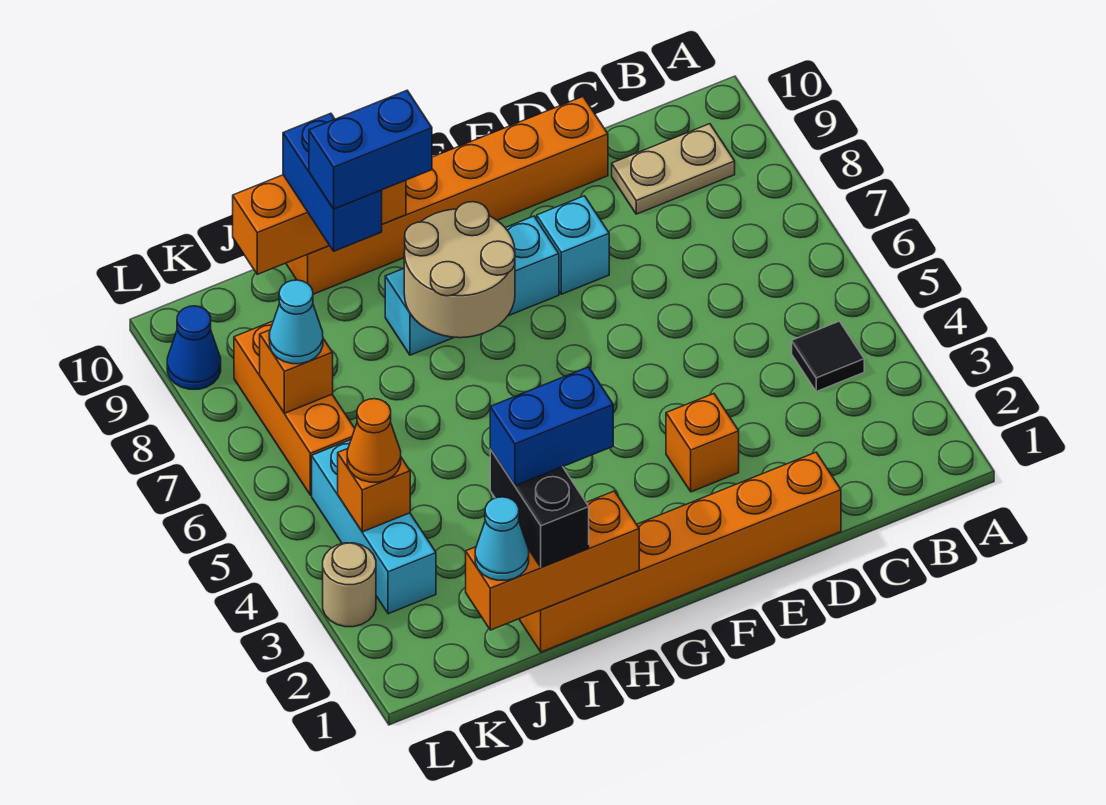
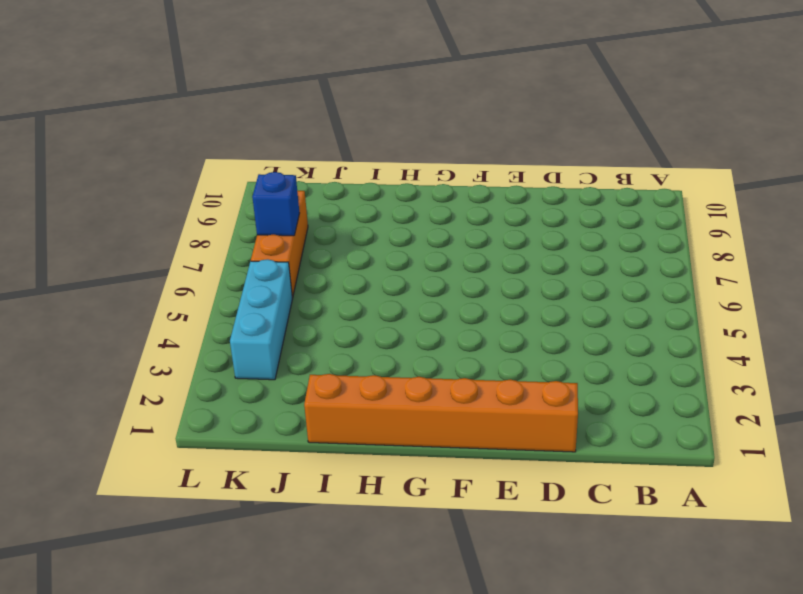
blue brick K7 level 2 -> orange brick K7 level 2
none -> black tile B4 level 1
none -> tan plate B9:C9 level 1
none -> orange brick D10:I10 level 1

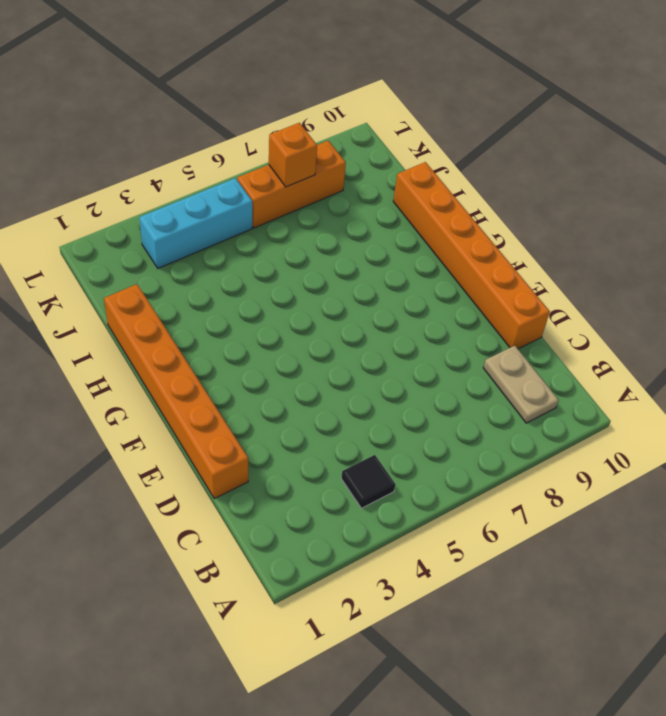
none -> orange brick E3 level 1
none -> cyan brick E8 level 1
none -> cyan brick F8:H8 level 1

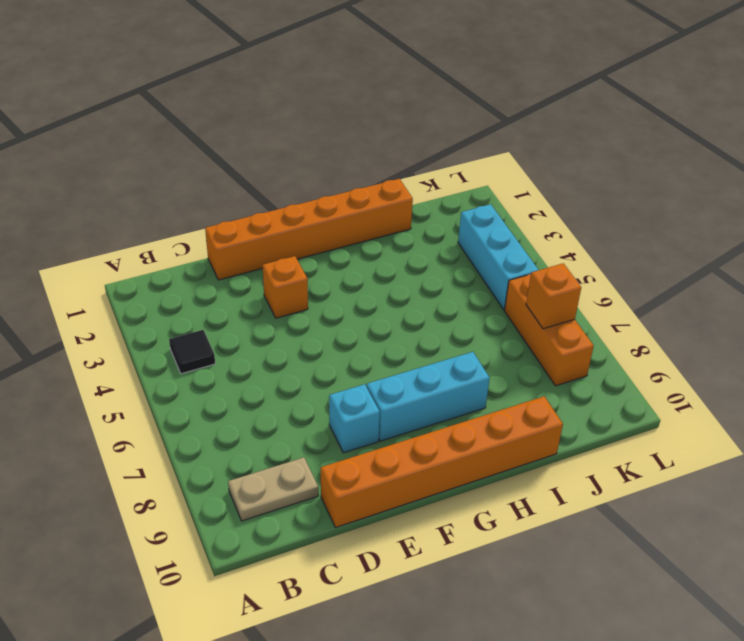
none -> tan round brick L3 level 1
none -> blue cone L9 level 1
none -> tan round brick G7:H8 level 2

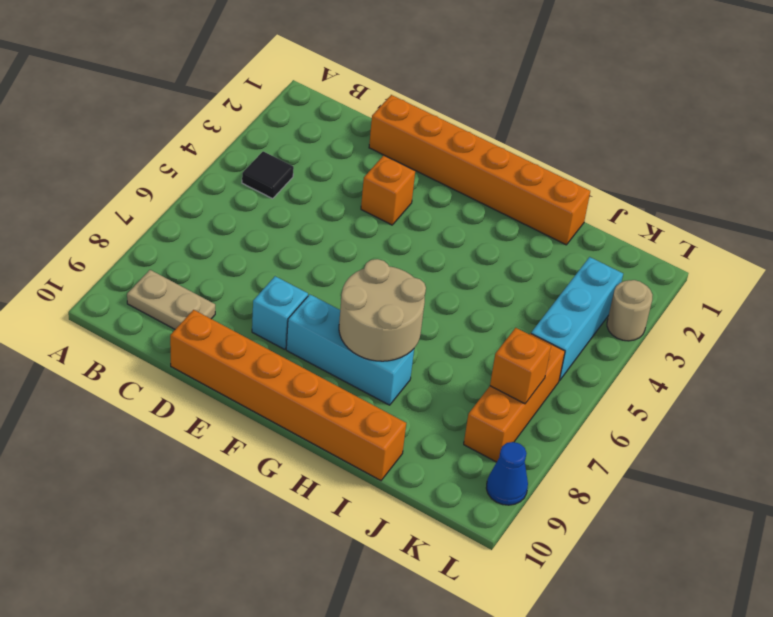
none -> orange brick H1:J1 level 2
none -> orange brick H10:J10 level 2
none -> orange brick K4 level 2

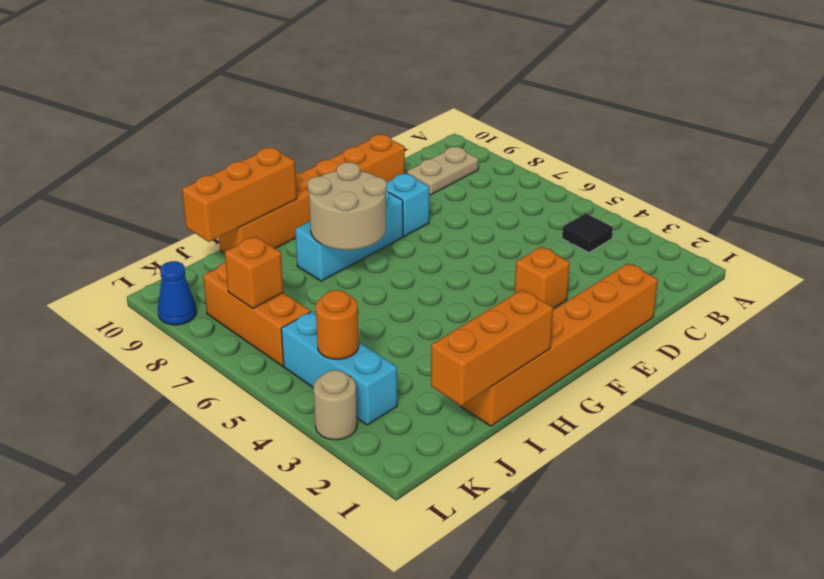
orange round brick K4 level 2 -> orange brick K4 level 2
none -> black brick I1:I2 level 3
none -> blue brick I9:I10 level 3
none -> cyan cone J1 level 3

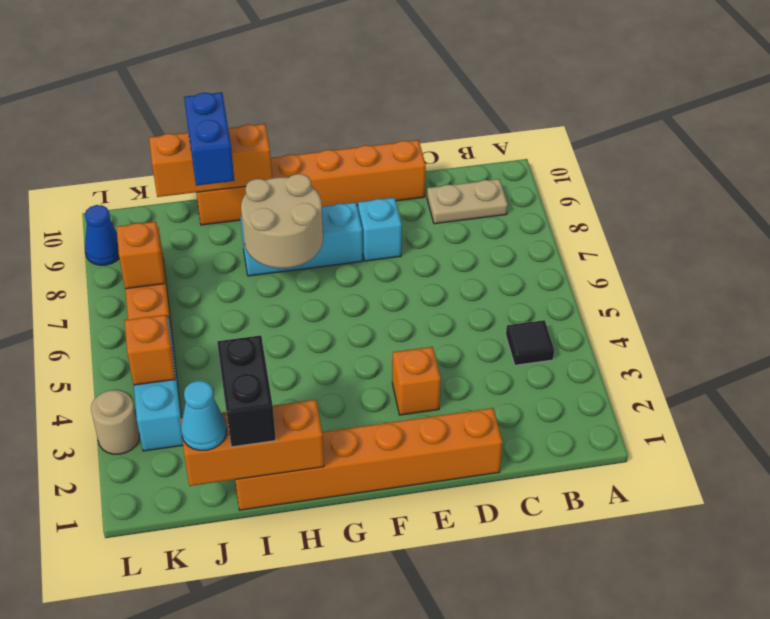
none -> orange cone K4 level 3
none -> cyan cone K7 level 3
none -> blue brick H2:I2 level 4

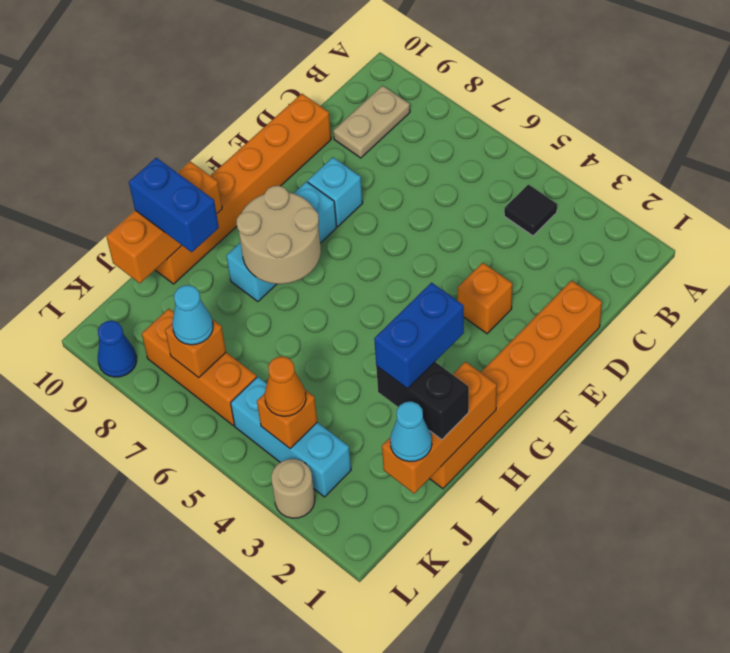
none -> blue brick H9:I9 level 4

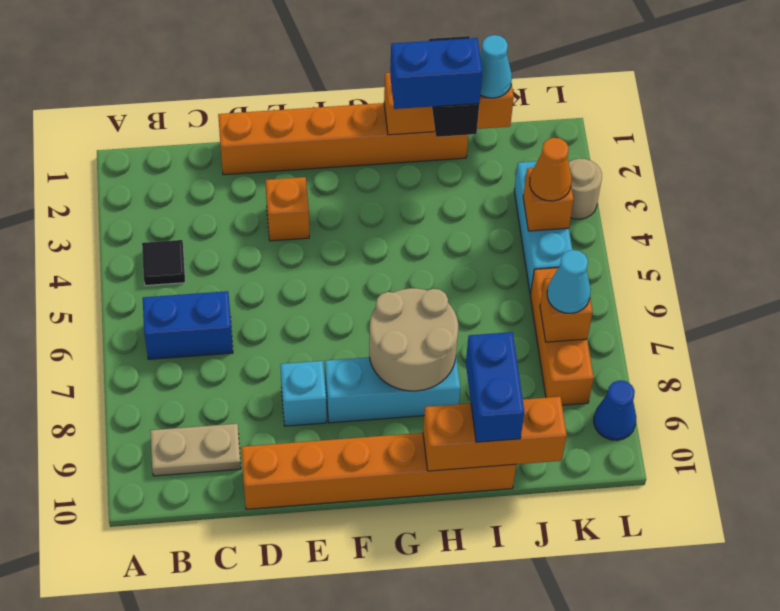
blue brick B6:C6 level 1 -> blue brick H9:I9 level 4

